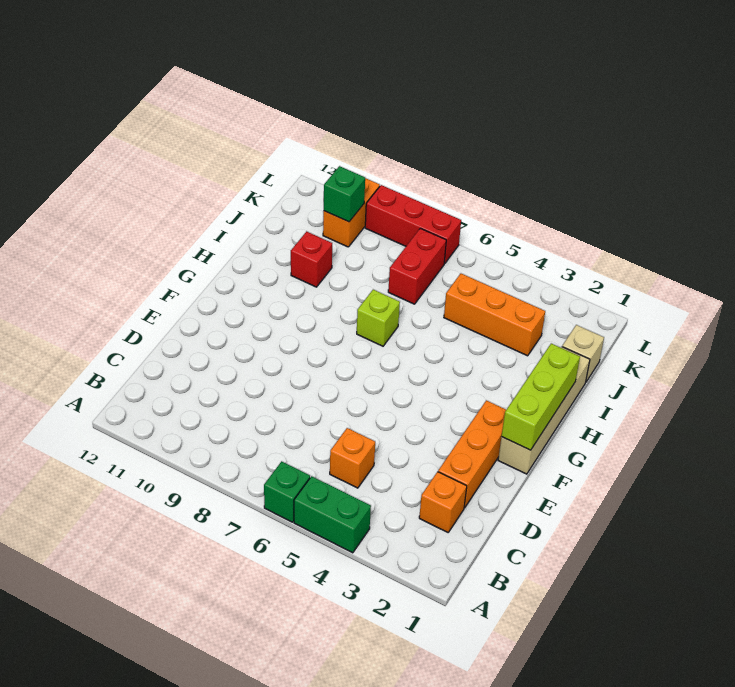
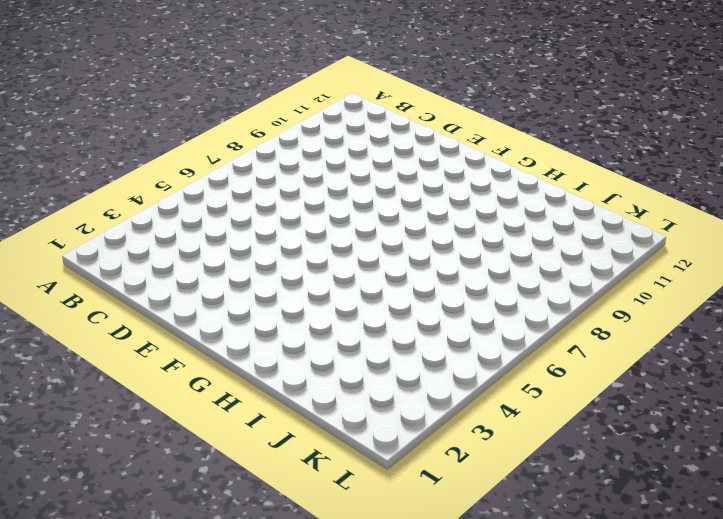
none -> green brick A4:A5 level 1
none -> green brick A6 level 1
none -> orange brick C2 level 1

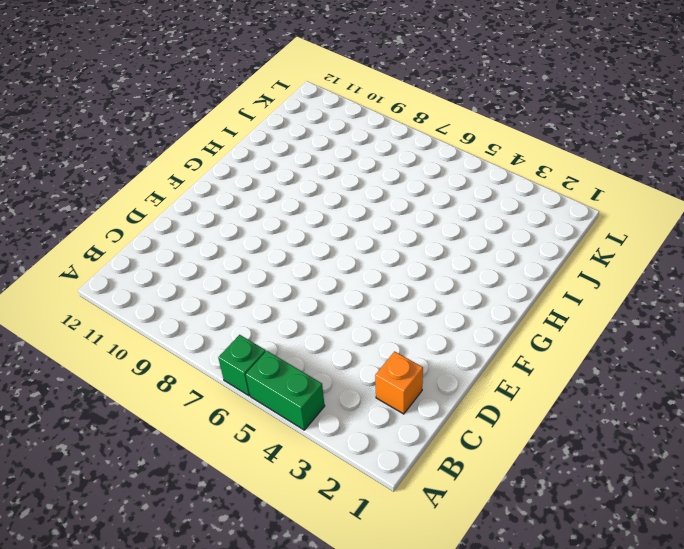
none -> orange brick C5 level 1
none -> orange brick D2:F2 level 1
none -> tan brick F1:I1 level 1

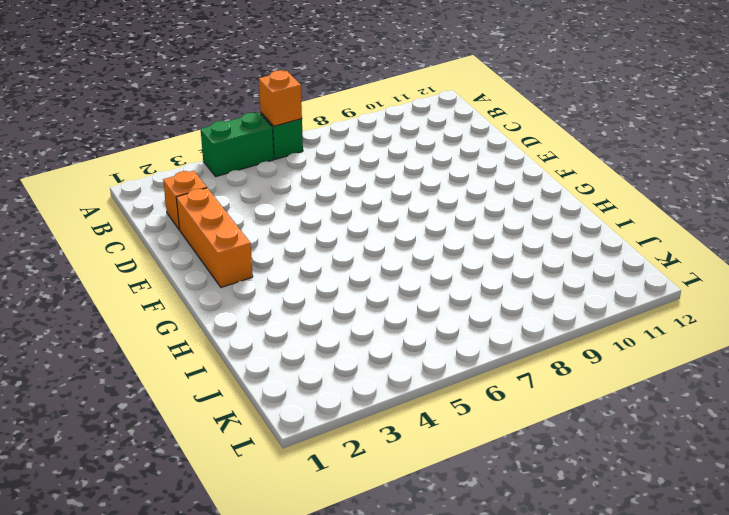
orange brick A6 level 2 -> orange brick C5 level 1
none -> tan brick F1:I1 level 1
none -> lime brick H7 level 1
none -> red brick I10 level 1

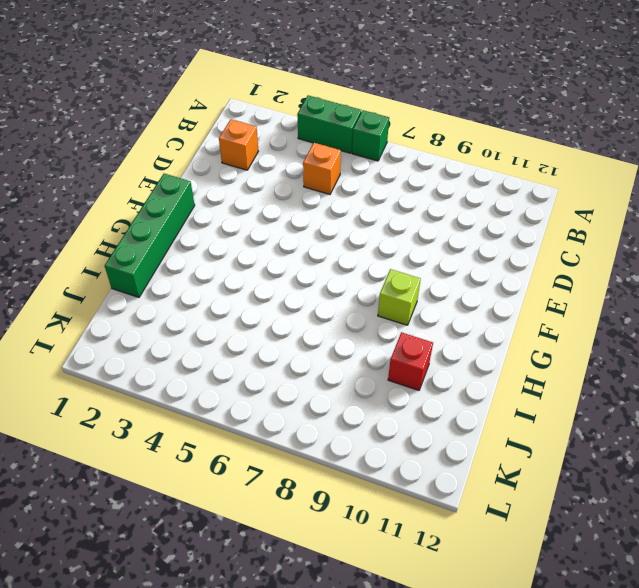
green brick F1:I1 level 1 -> tan brick F1:I1 level 1
lime brick G9 level 1 -> lime brick H7 level 1
none -> orange brick D2:F2 level 1
none -> tan brick J1 level 1
none -> orange brick J3:J5 level 1

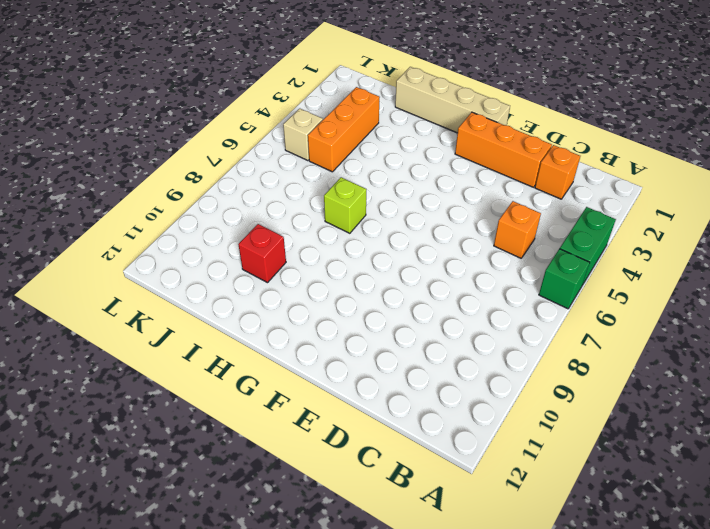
tan brick K5 level 1 -> tan brick J1 level 1
none -> red brick J7:K7 level 1
none -> orange brick K10:L10 level 1
none -> red brick L7:L9 level 1

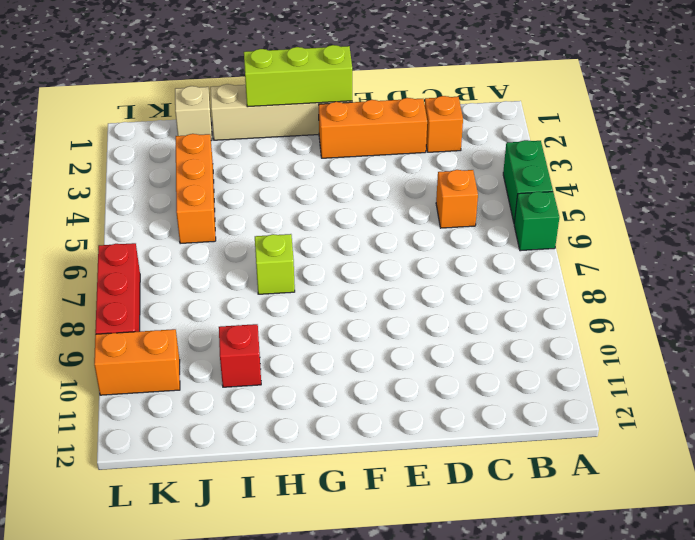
none -> red brick J7:K7 level 1
none -> green brick K10 level 2

